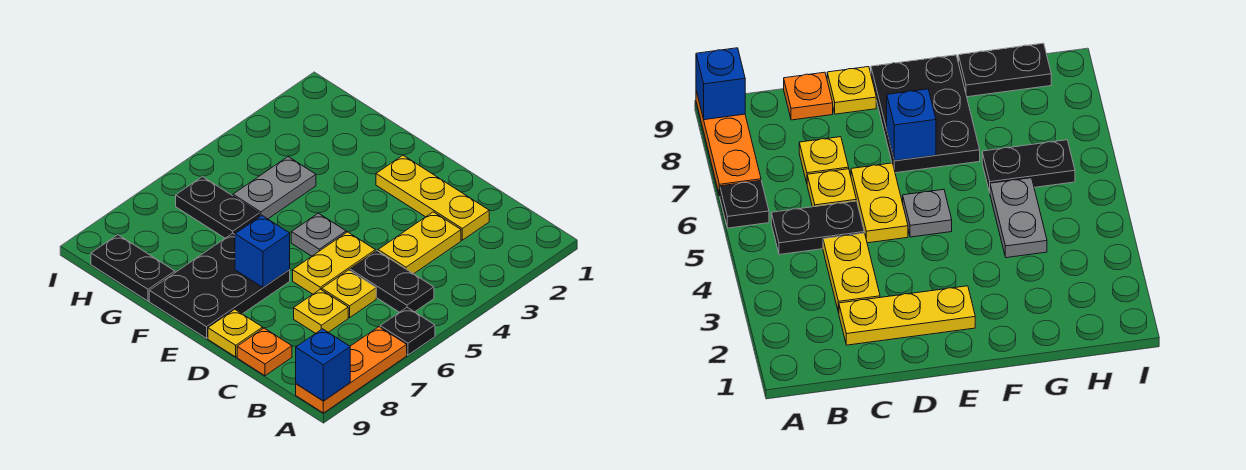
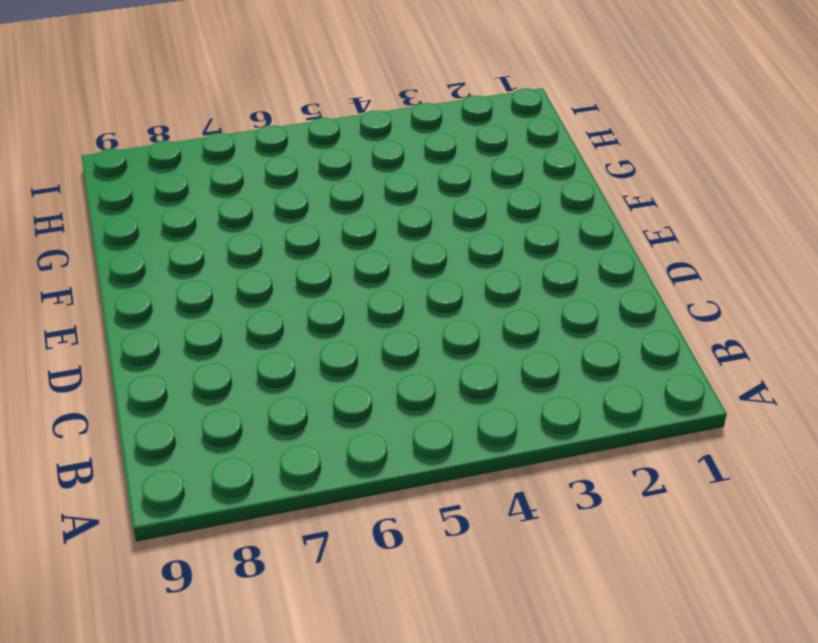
none -> black plate A6 level 1
none -> orange plate A7:A9 level 1
none -> black plate B5:C5 level 1

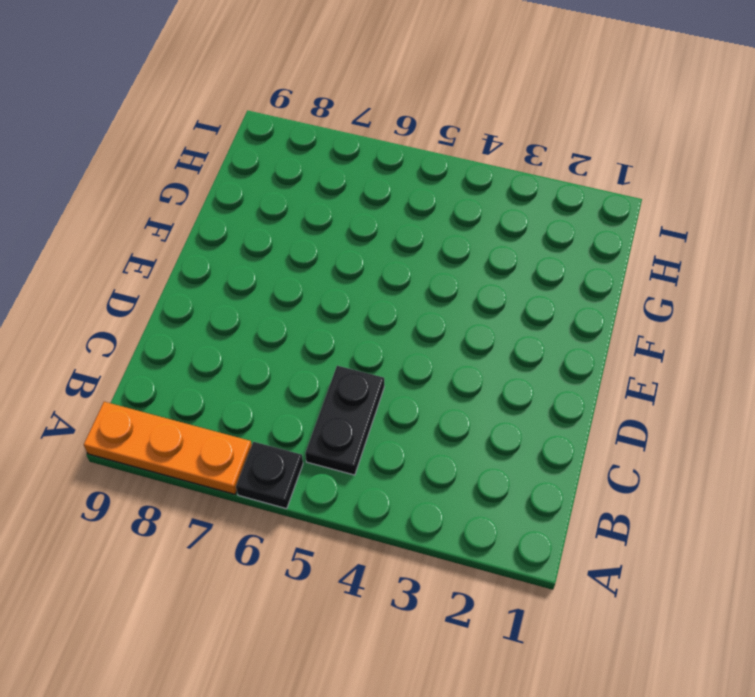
none -> yellow plate C2:E2 level 1
none -> yellow plate C3:C4 level 1
none -> yellow plate C6 level 1

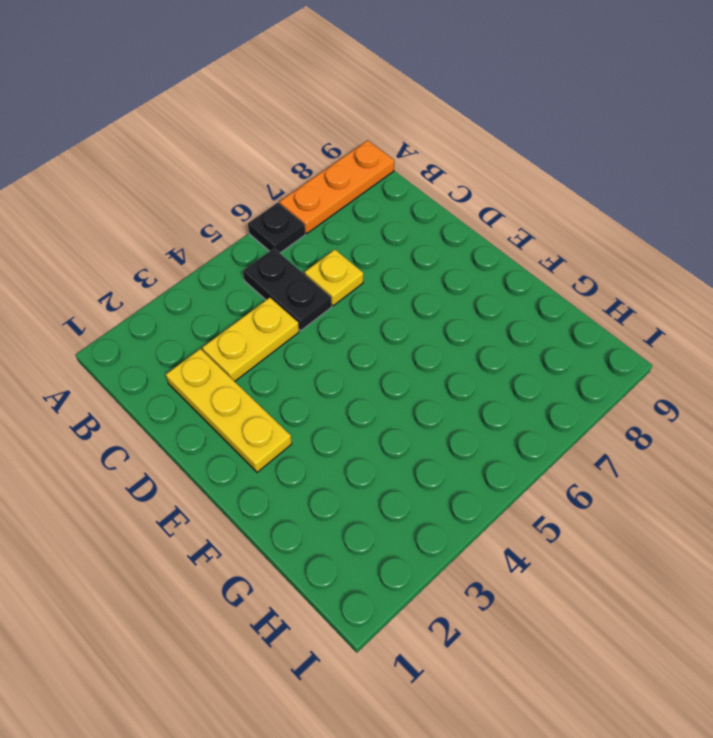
none -> yellow plate C7 level 1
none -> orange plate C9 level 1
none -> yellow plate D5:D6 level 1

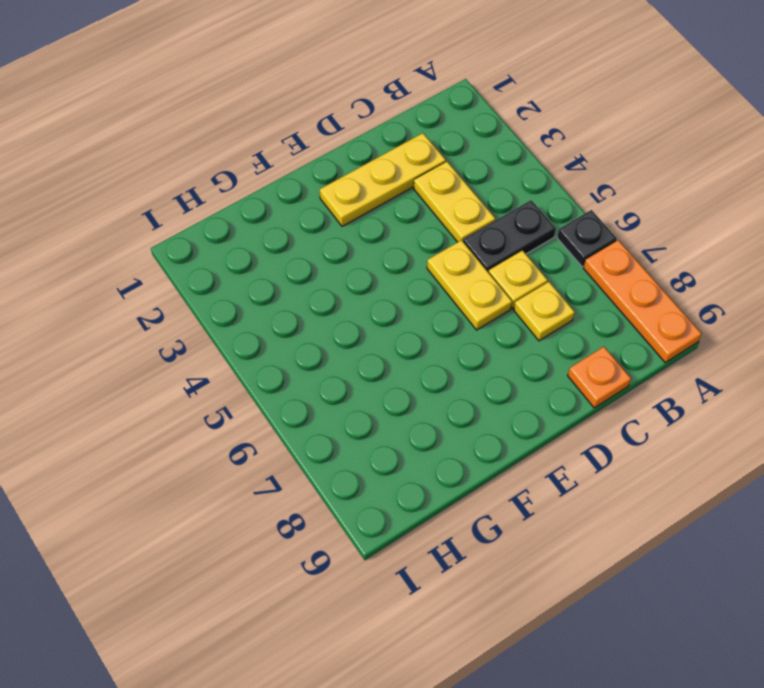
none -> yellow plate D9 level 1
none -> grey plate E5 level 1
none -> black plate E7:F9 level 1

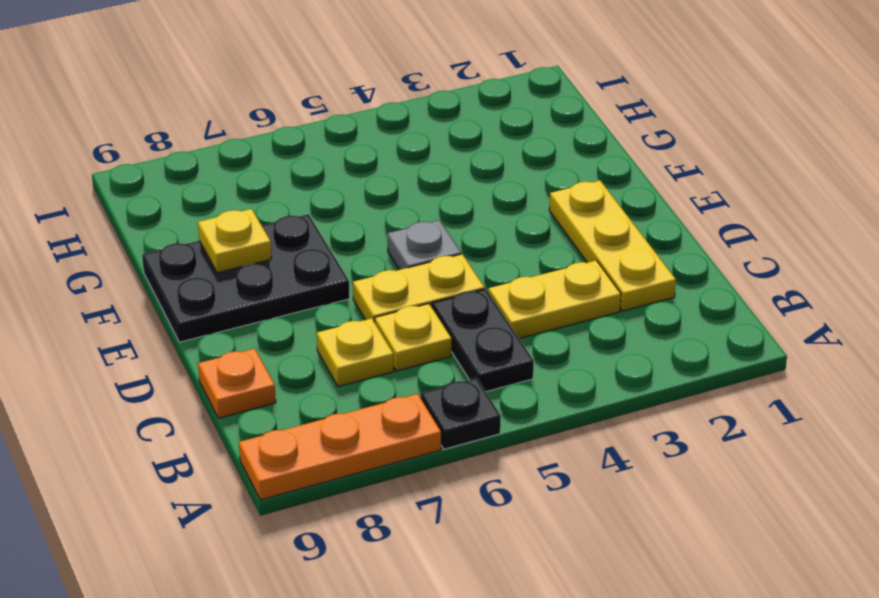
yellow plate F8 level 2 -> yellow plate D9 level 1
none -> grey plate G4:G5 level 1
none -> black plate G6:H6 level 1
none -> black plate G9:H9 level 1

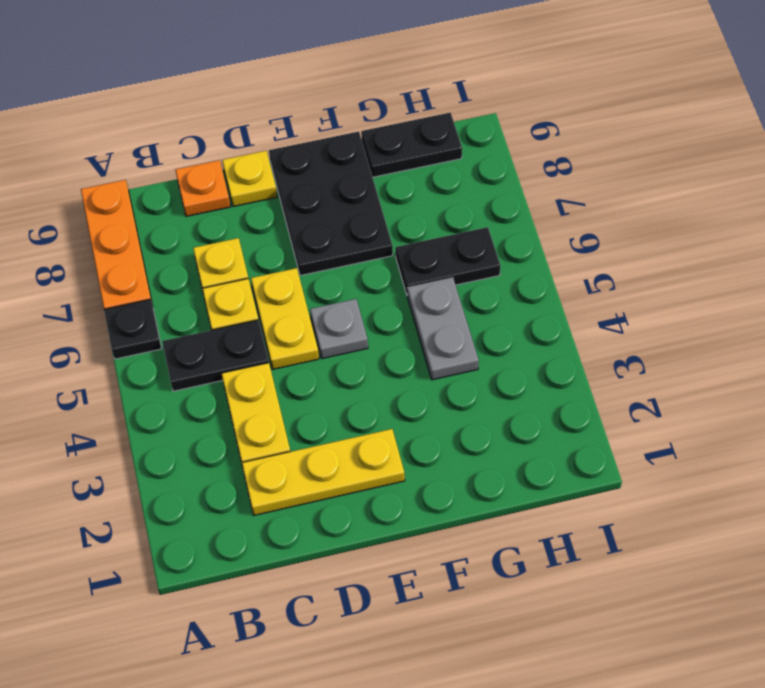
none -> blue brick A9 level 2
none -> blue brick E7 level 2

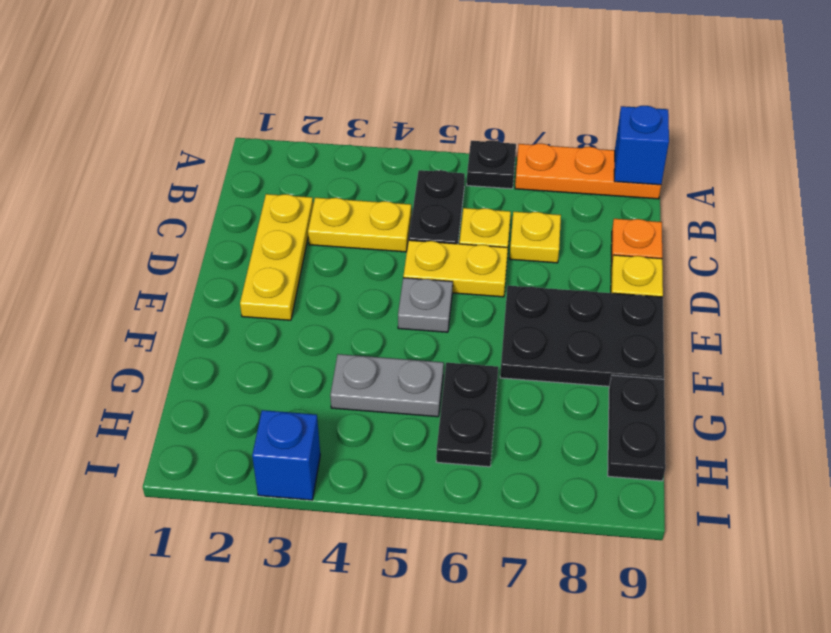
blue brick I3 level 1 -> blue brick E7 level 2

